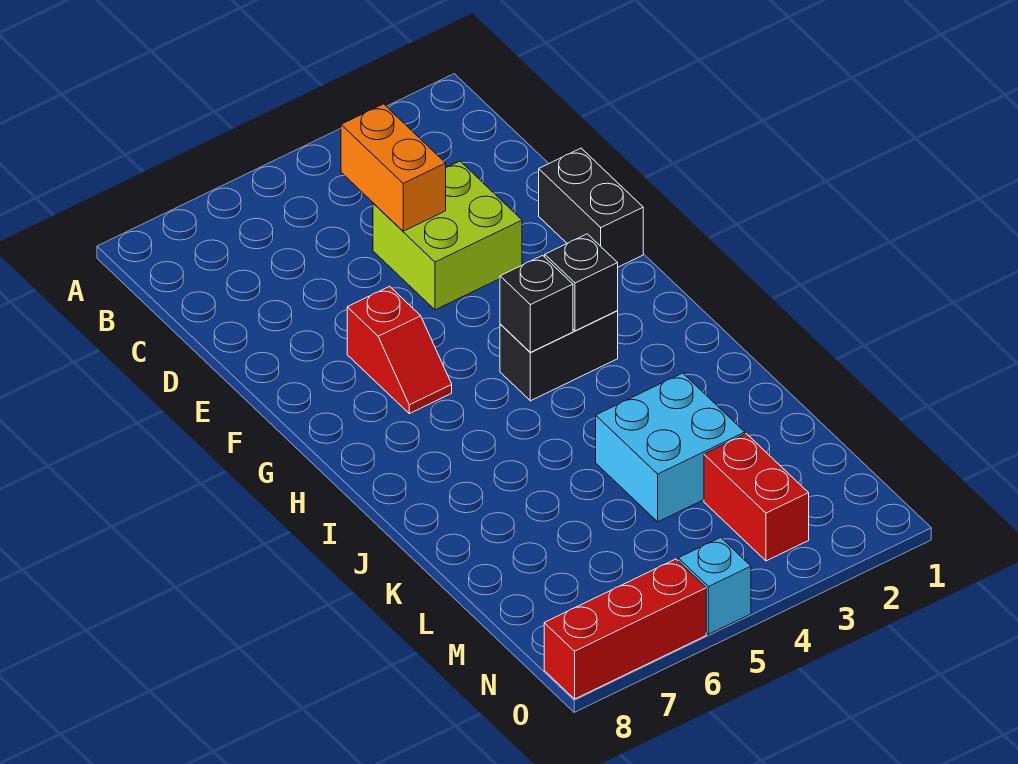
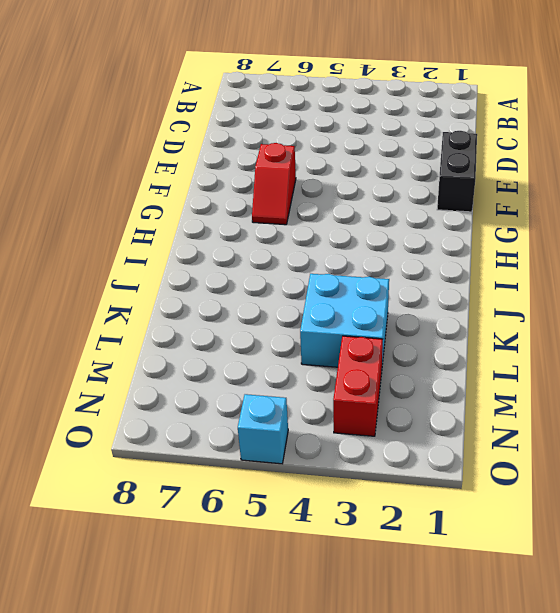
none -> lime brick D3:E4 level 1
none -> black brick H3:H4 level 1

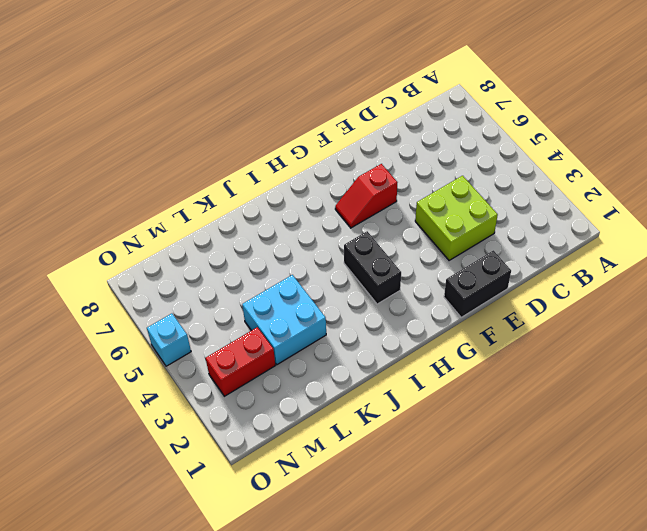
none -> red brick O6:O8 level 1
none -> orange brick C4:D4 level 2

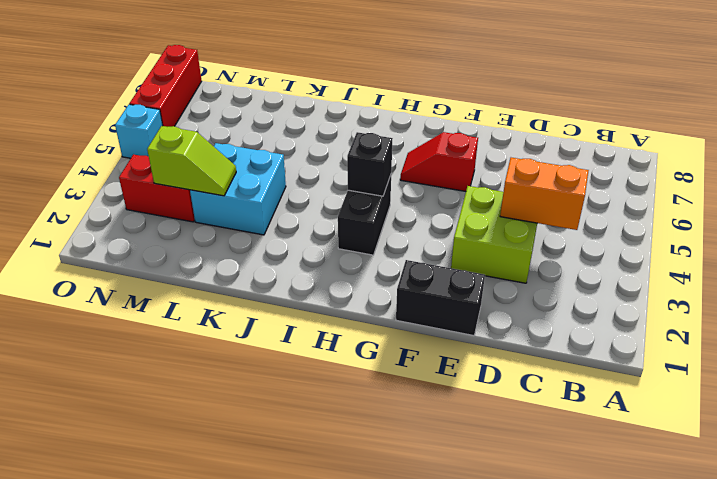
lime slope L3:M3 level 2 top M -> none
none -> black brick H3 level 2

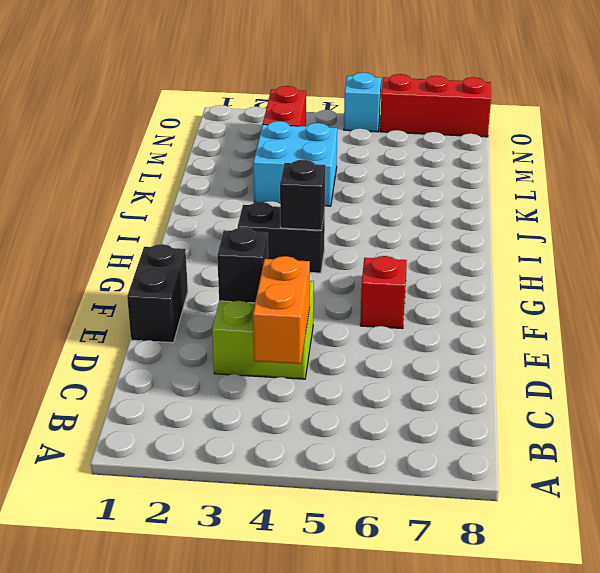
black brick E3 level 2 -> black brick H3 level 2

